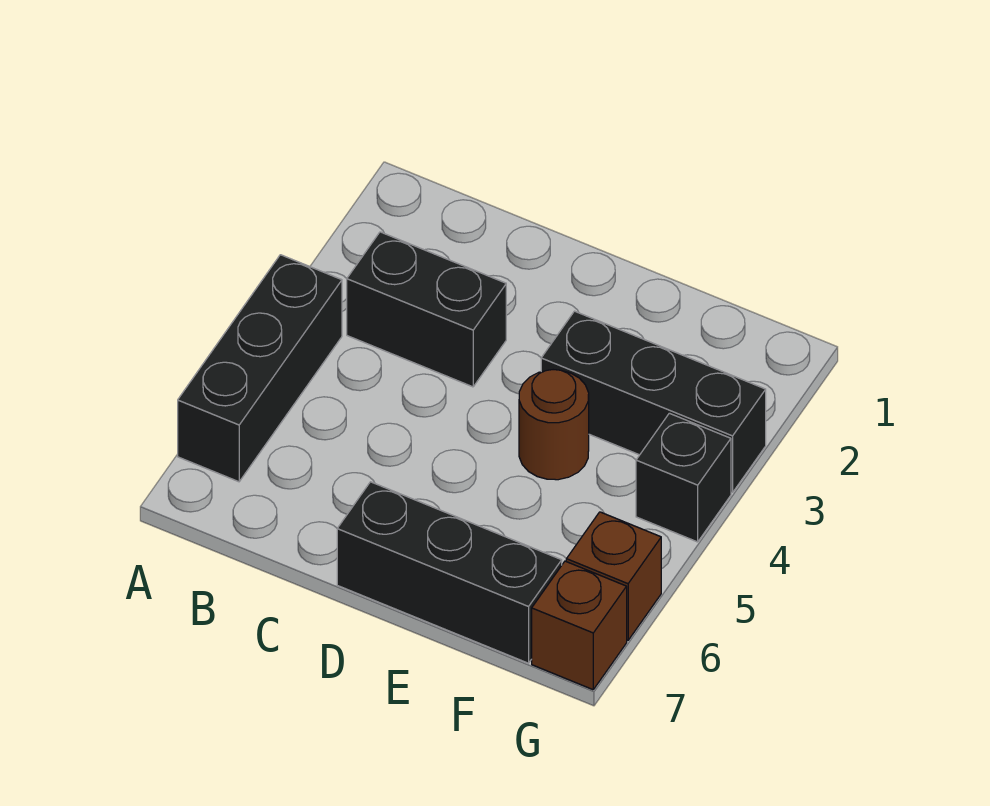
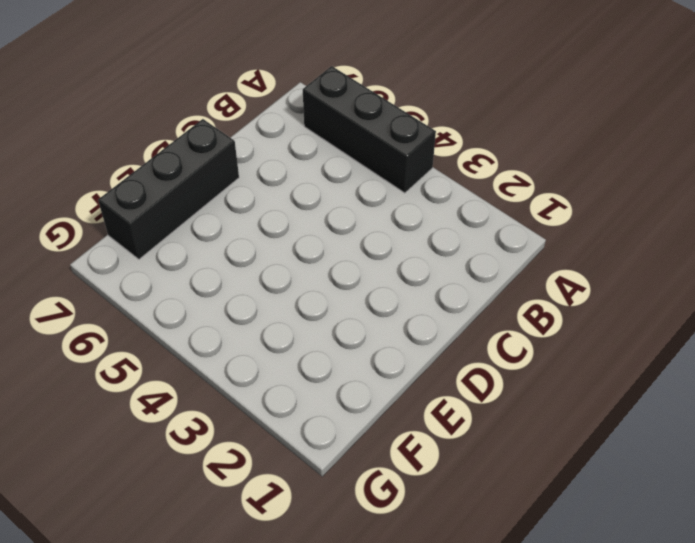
none -> black brick B3:C3 level 1
none -> black brick E3:G3 level 1

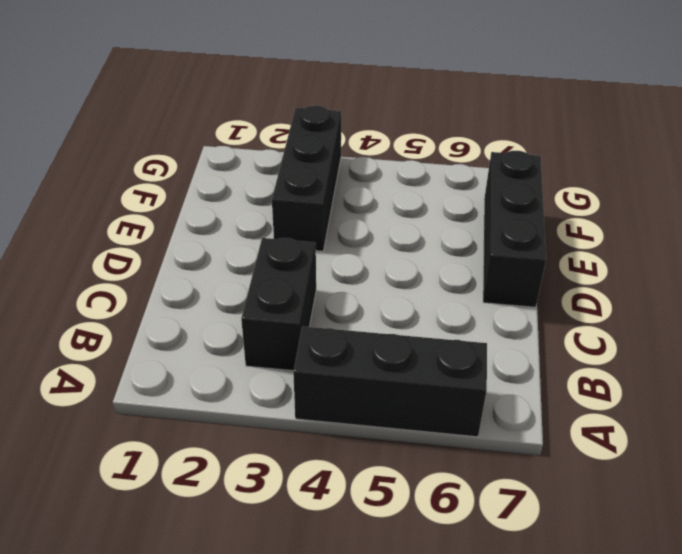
none -> brown round brick E4 level 1
none -> black brick G4 level 1

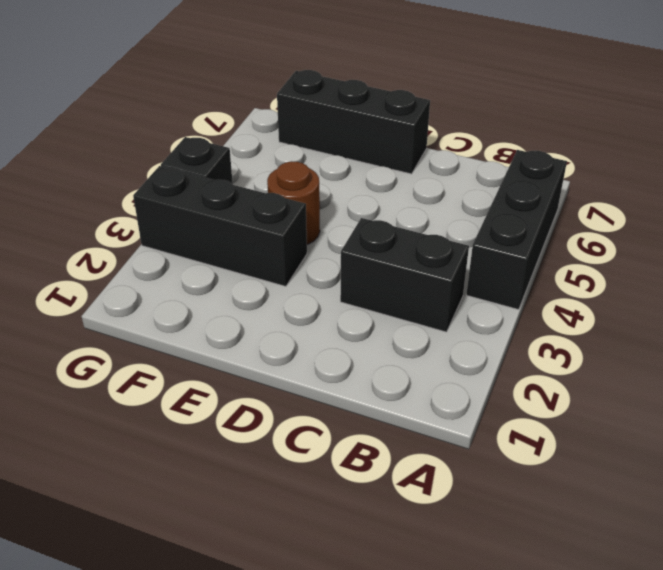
none -> brown brick G6 level 1
none -> brown brick G7 level 1

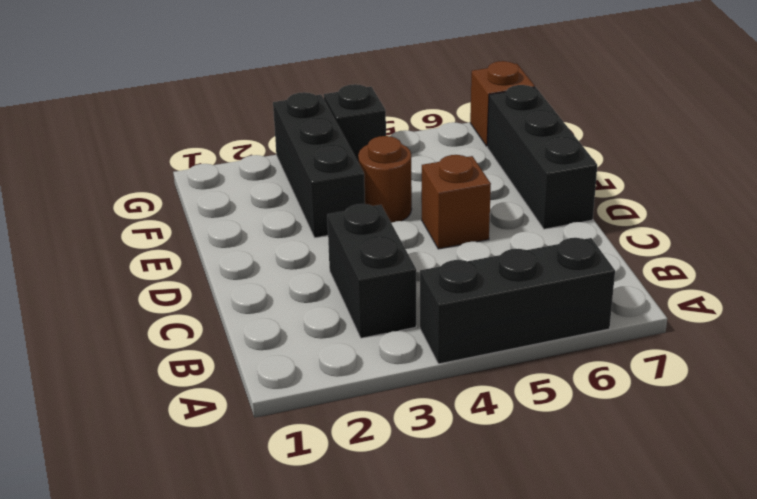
brown brick D5 level 1 -> brown brick G6 level 1

